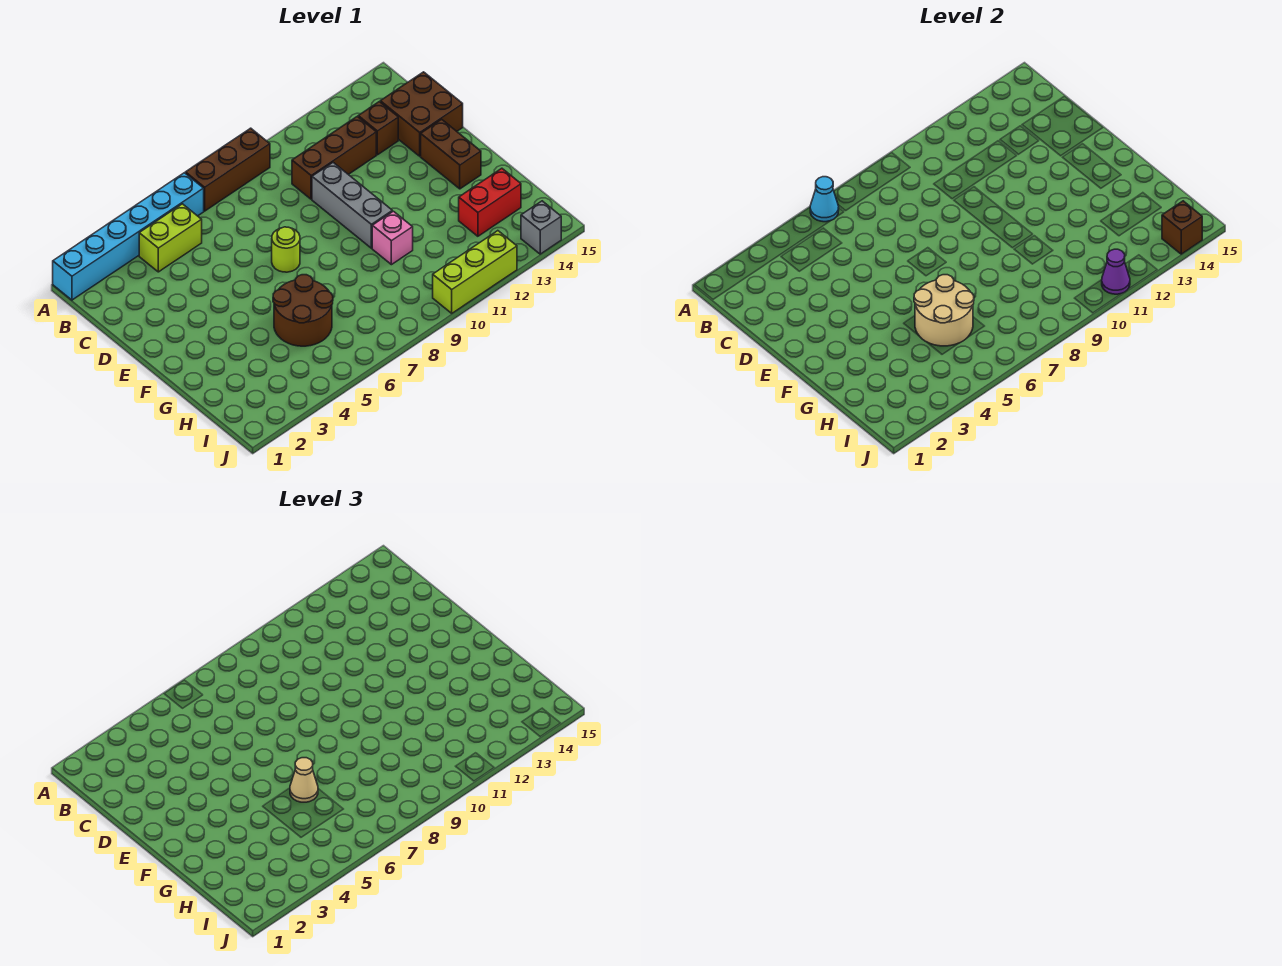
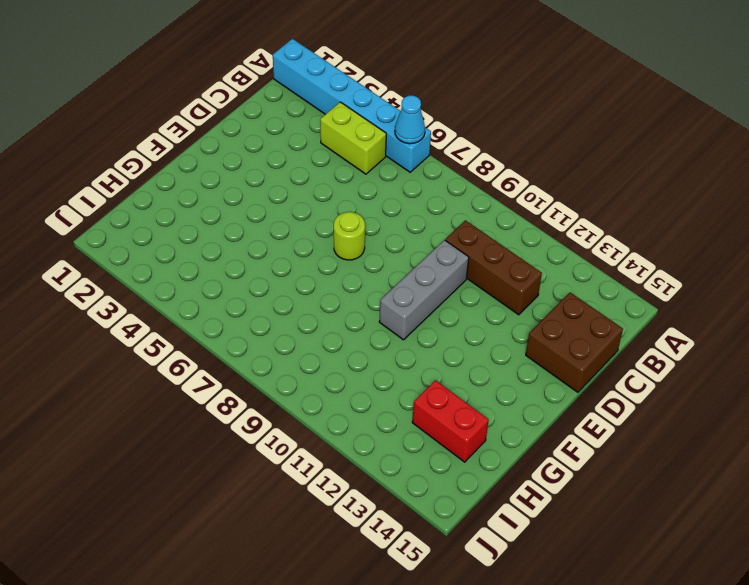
none -> brown brick A7:A9 level 1
none -> brown brick C13 level 1
none -> brown brick E14:F14 level 1

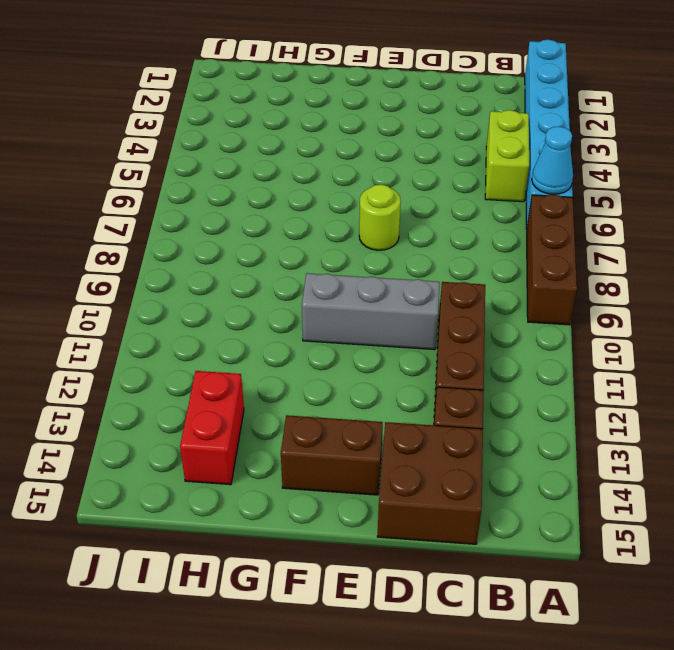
none -> brown round brick G5:H6 level 1
none -> pink brick G10 level 1
none -> lime brick J10:J12 level 1

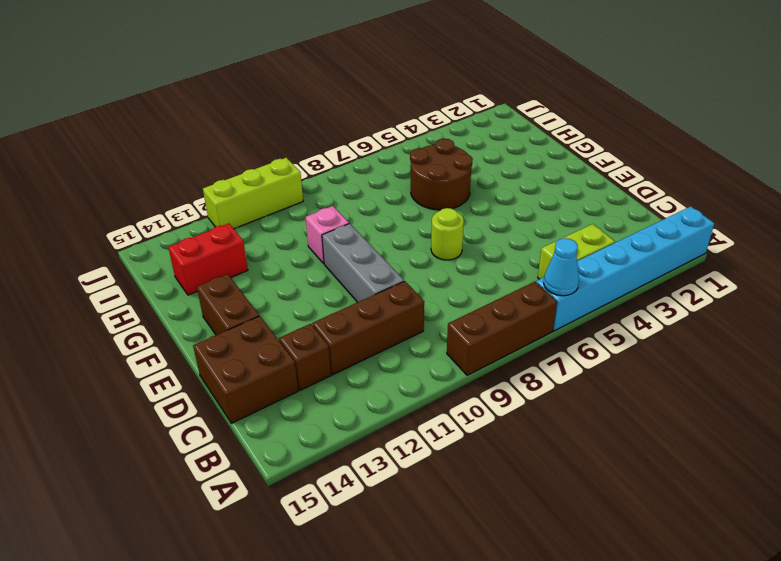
none -> grey brick J14 level 1
none -> tan round brick G5:H6 level 2
none -> purple cone J11 level 2

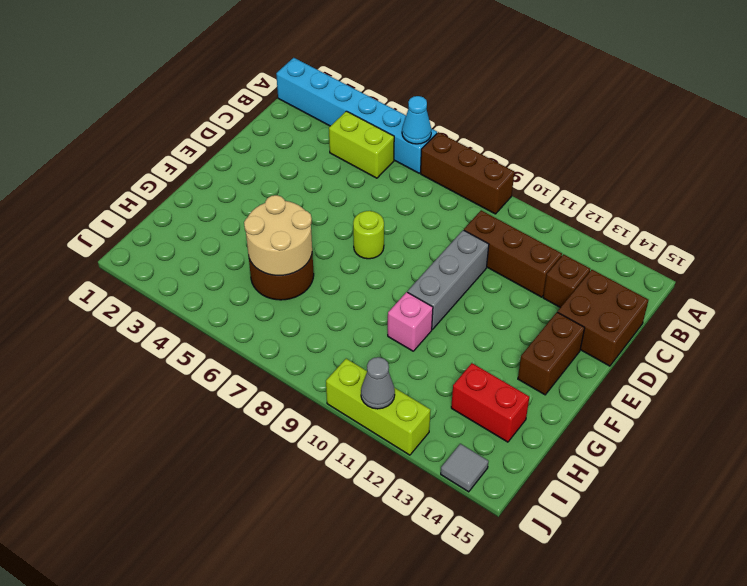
grey cone J11 level 2 -> purple cone J11 level 2
grey tile J14 level 1 -> grey brick J14 level 1
none -> brown brick J14 level 2
none -> tan cone G6 level 3

